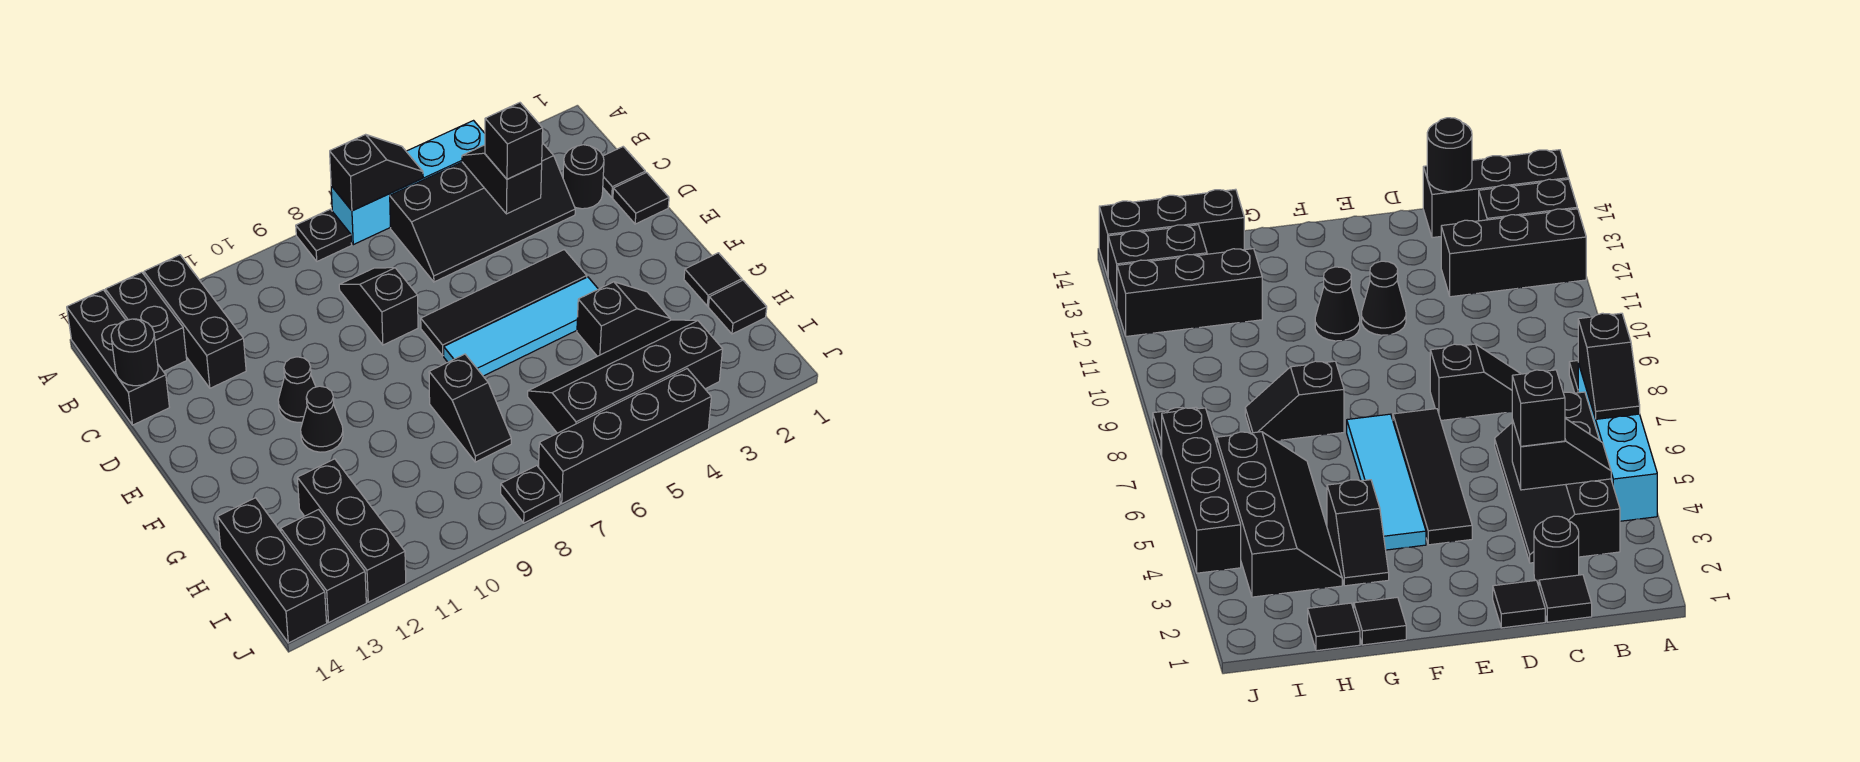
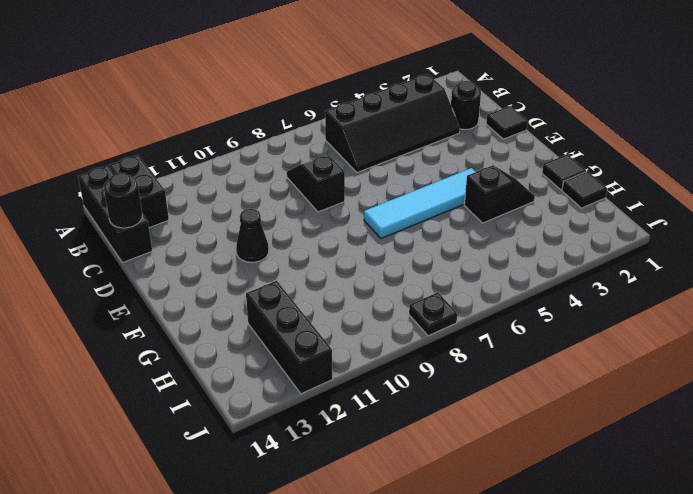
none -> cyan brick A4:A7 level 1
none -> black plate A8 level 1
none -> black brick A12:C12 level 1

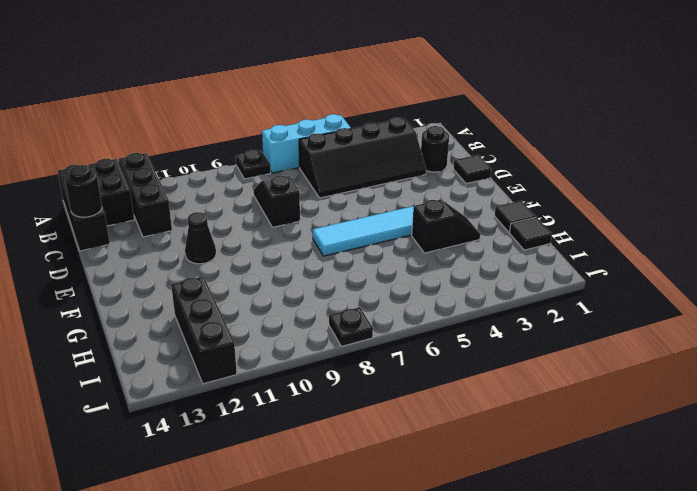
cyan brick A5:A7 level 1 -> cyan brick A4:A7 level 1
none -> black tile C1 level 1
none -> black tile E4:E7 level 1
none -> black cone F11 level 1

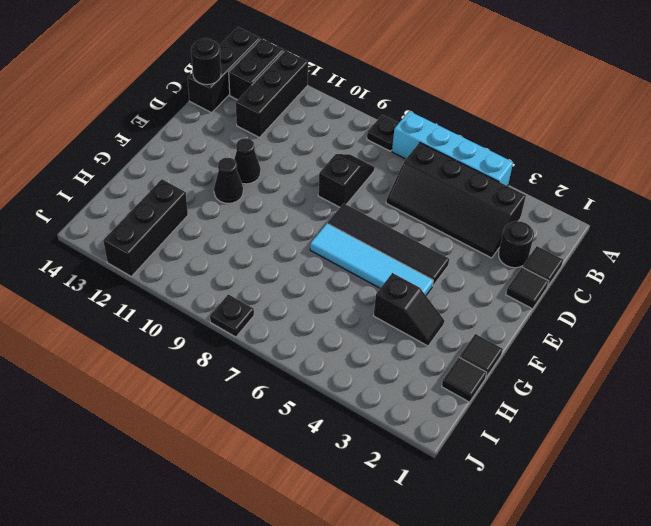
none -> black slope G8:H8 level 1 top G
none -> black slope H3:I6 level 1 top I
none -> black brick H14:J14 level 1

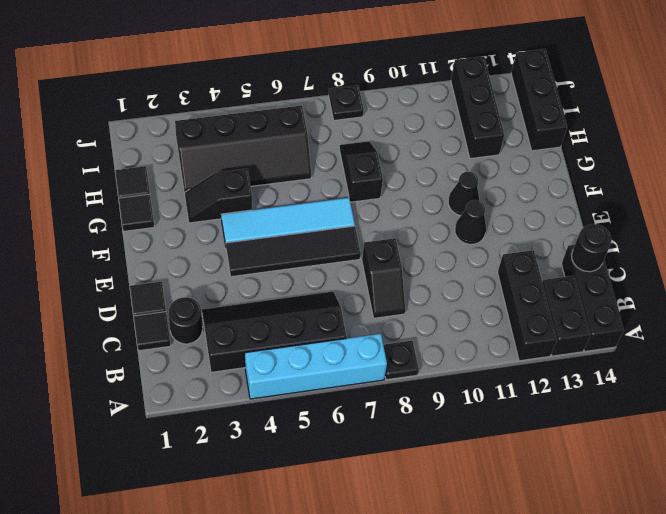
none -> black brick I13:J13 level 1
none -> black brick J4:J7 level 1
none -> black slope A6:A7 level 2 top 7

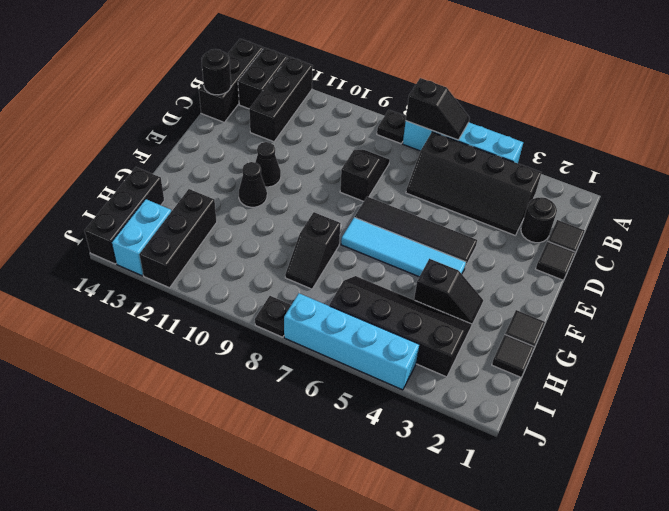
cyan brick I13:J13 level 1 -> black brick I13:J13 level 1
cyan brick J4:J7 level 1 -> black brick J4:J7 level 1
none -> black slope B4:C4 level 2 top C
none -> black brick C4 level 3

